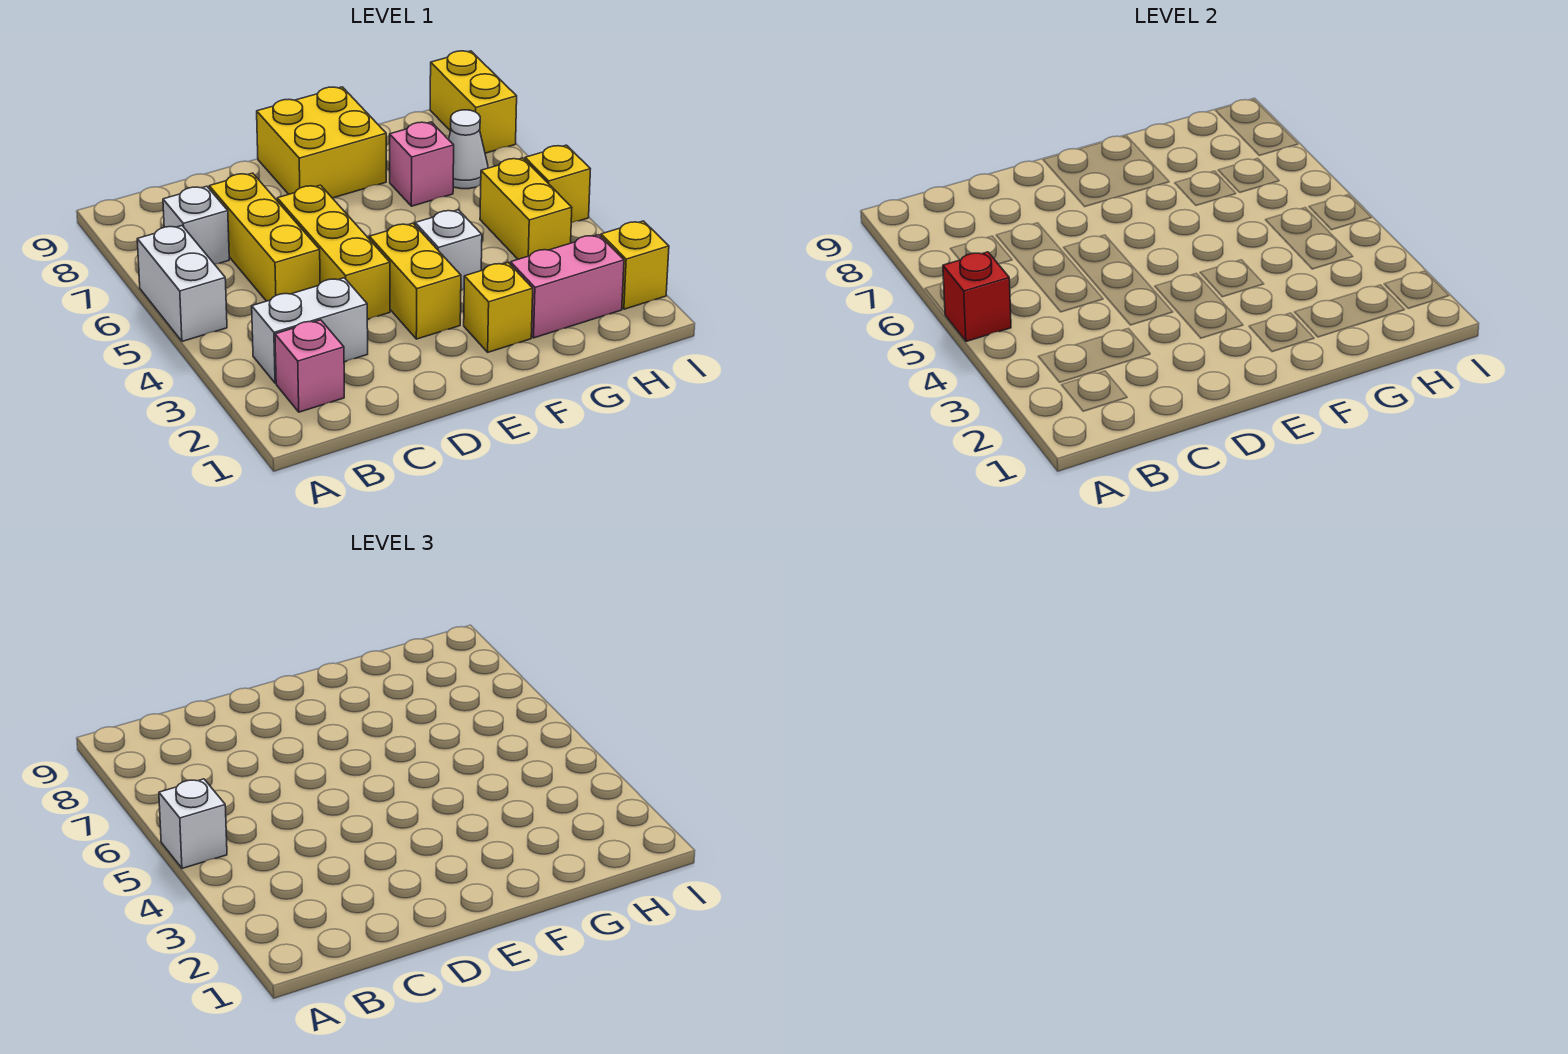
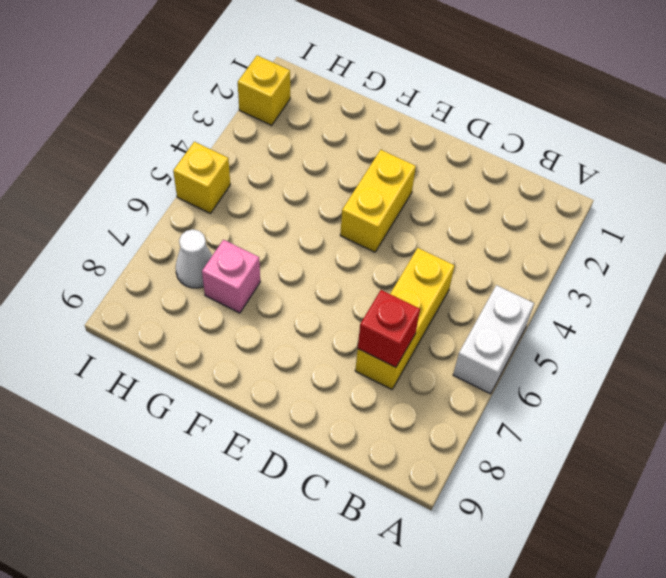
red brick C7 level 2 -> red brick A5 level 2
none -> pink brick B2 level 1
none -> white brick B3:C3 level 1
none -> white brick B7 level 1

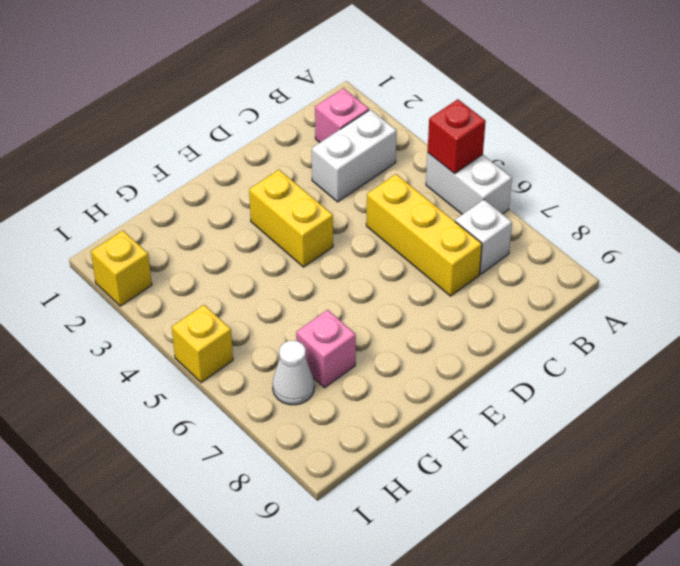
none -> yellow brick D4:D6 level 1
none -> yellow brick E8:F9 level 1
none -> yellow brick F2 level 1

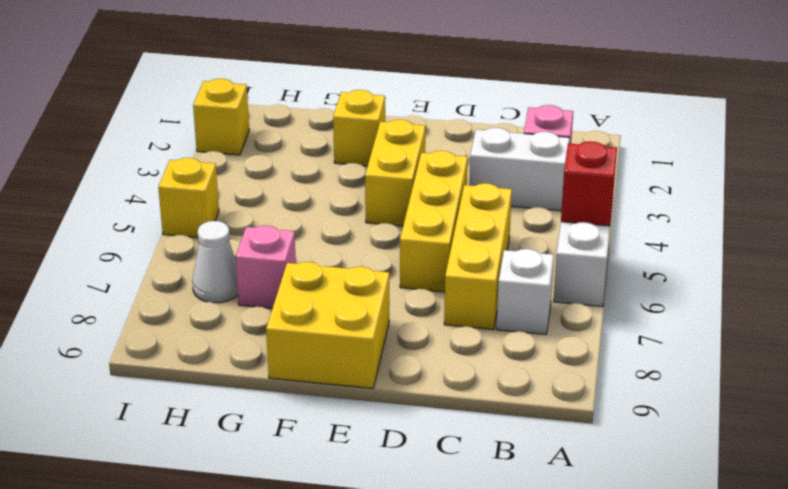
none -> white brick F4 level 1
none -> pink brick G2:H2 level 1
none -> yellow brick H4:H5 level 1

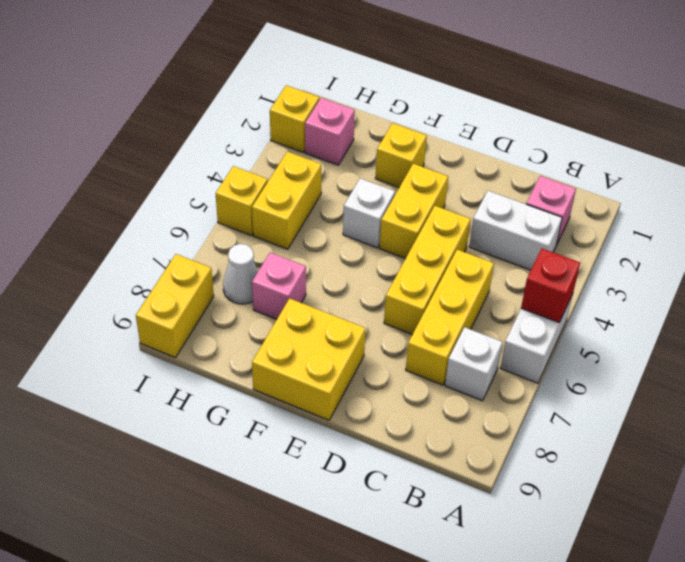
pink brick H2 level 1 -> pink brick G2:H2 level 1
none -> white brick A5 level 3

